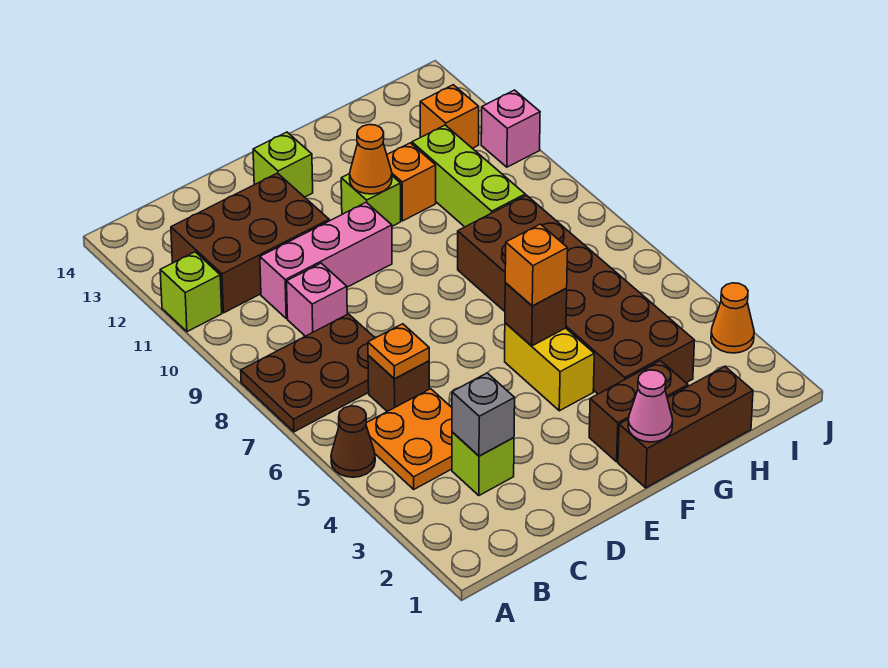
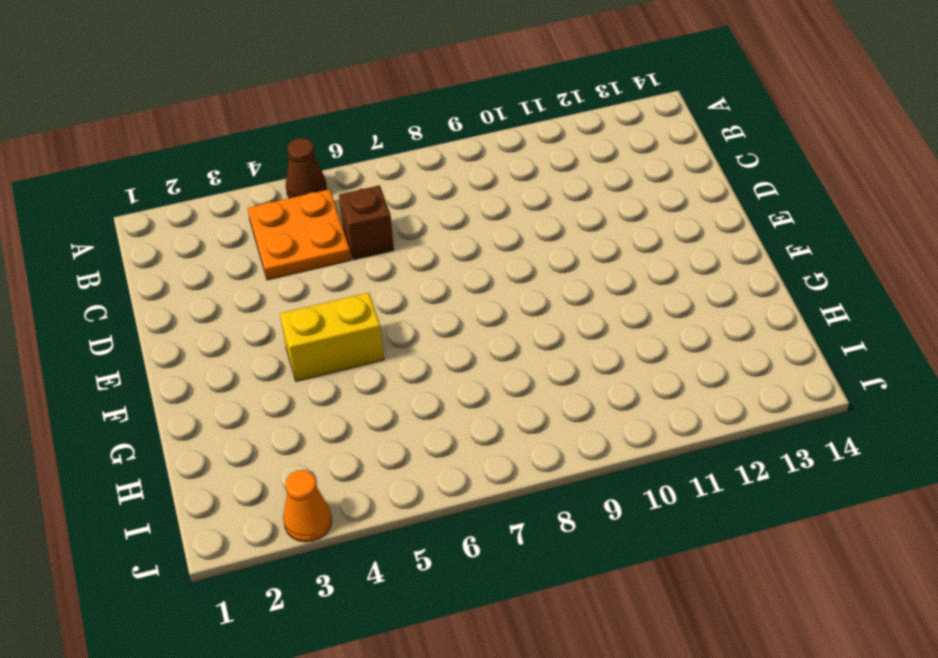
none -> brown plate A7:C8 level 1
none -> lime brick A11 level 1
none -> brown brick B11:D12 level 1

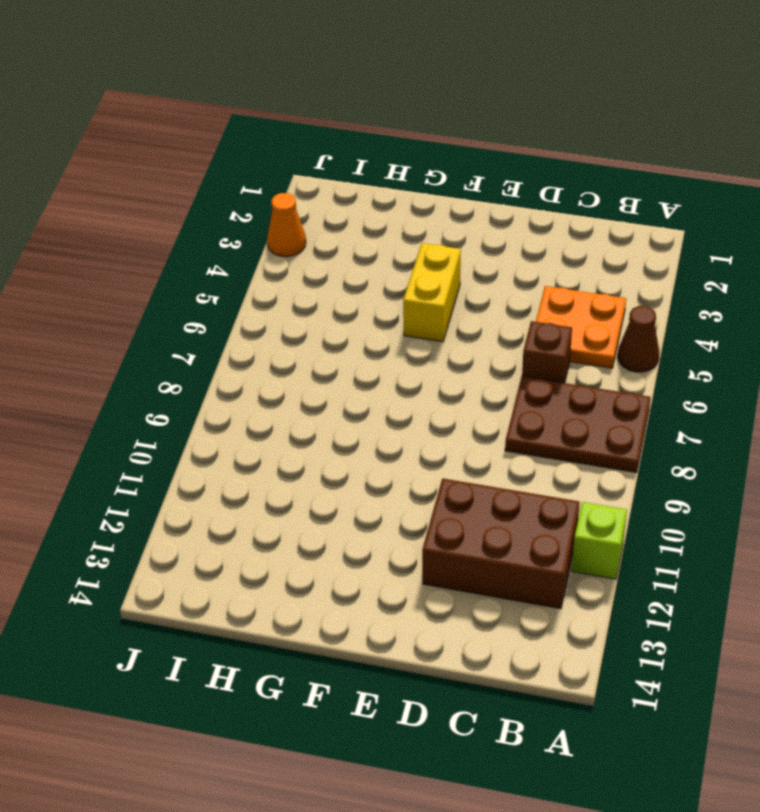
none -> lime brick C3 level 1
none -> pink brick C9 level 1
none -> pink brick C10:E10 level 1

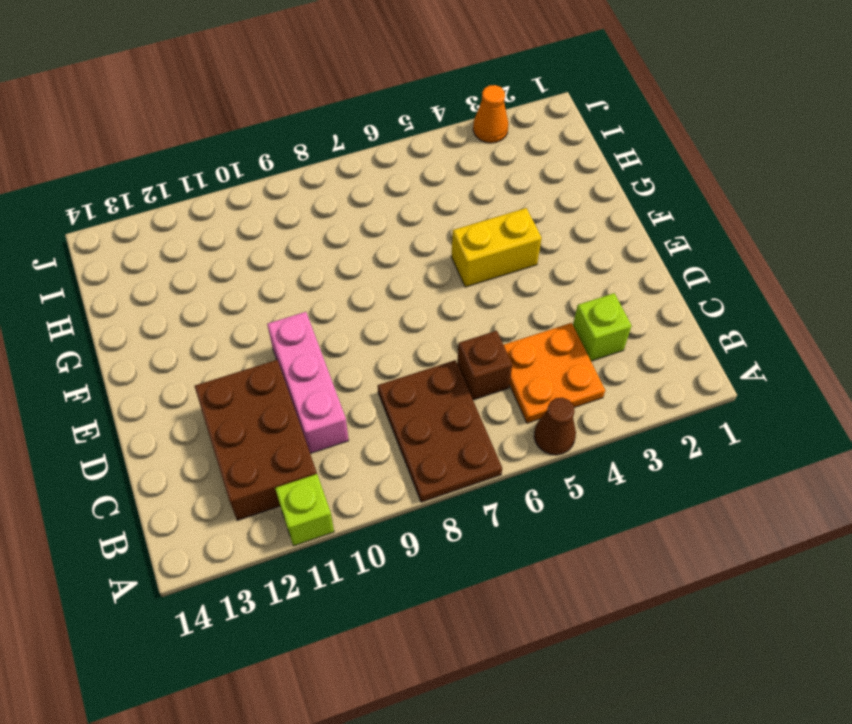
none -> pink brick C9 level 1
none -> lime brick E13 level 1
none -> brown brick F1:H1 level 1

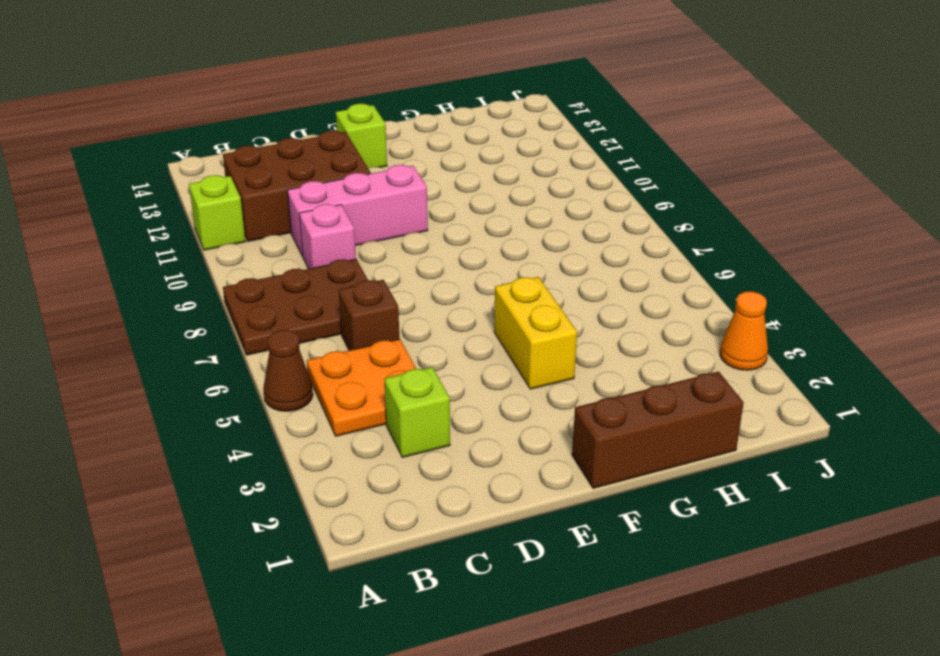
none -> brown brick F2:G2 level 1
none -> lime brick F11 level 1
none -> brown brick G3:H8 level 1

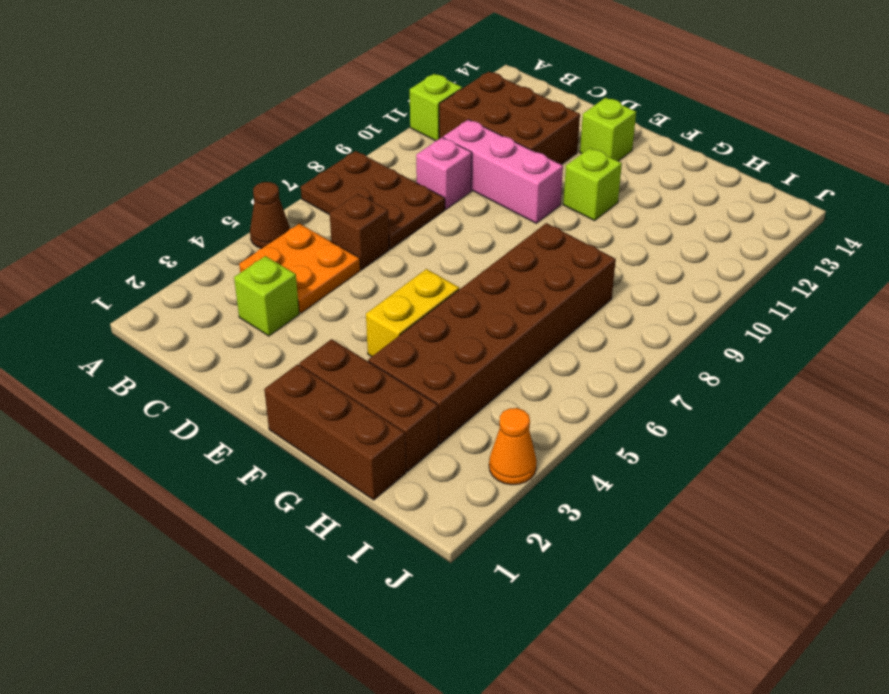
brown brick F2:H2 level 1 -> brown brick F2:G2 level 1
none -> orange brick G11 level 1
none -> lime brick H9:H11 level 1
none -> orange brick I12 level 1

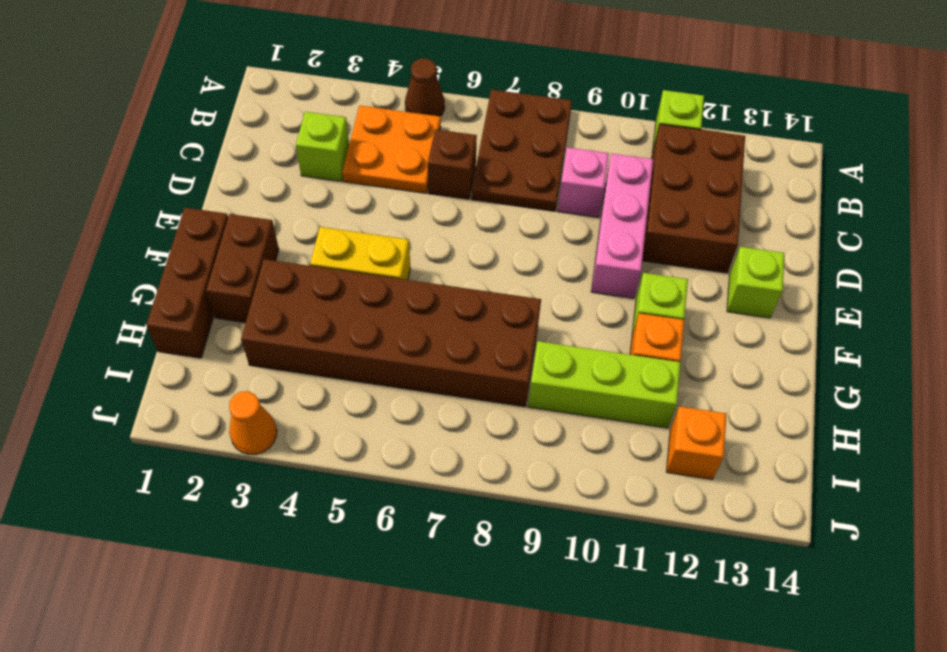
none -> pink brick J11 level 1
none -> grey brick C3 level 2
none -> orange plate C6 level 2

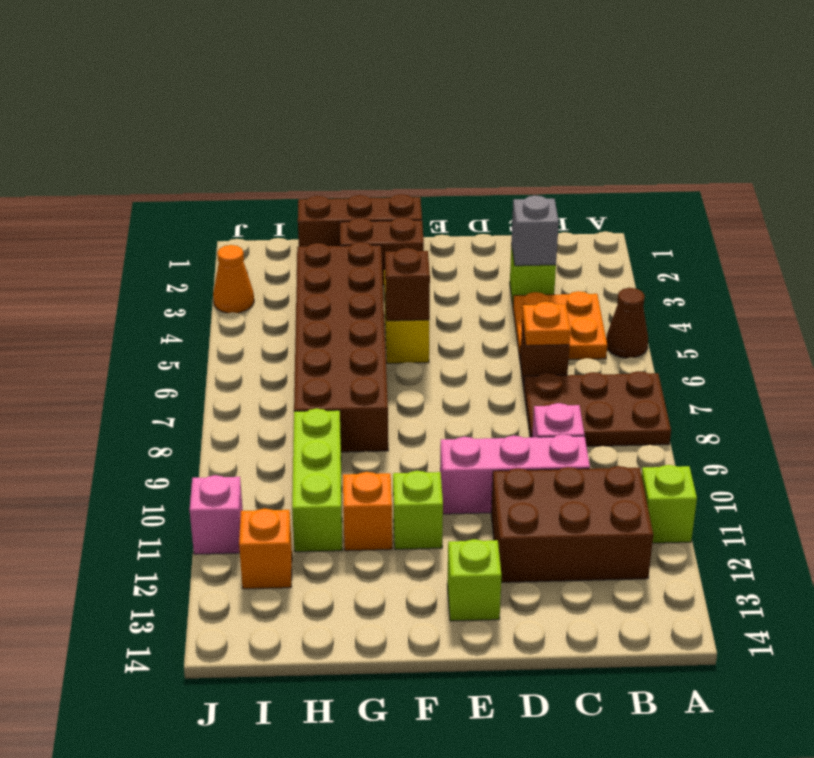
none -> pink cone F1 level 2
none -> orange cone F11 level 2
none -> orange brick F5 level 3

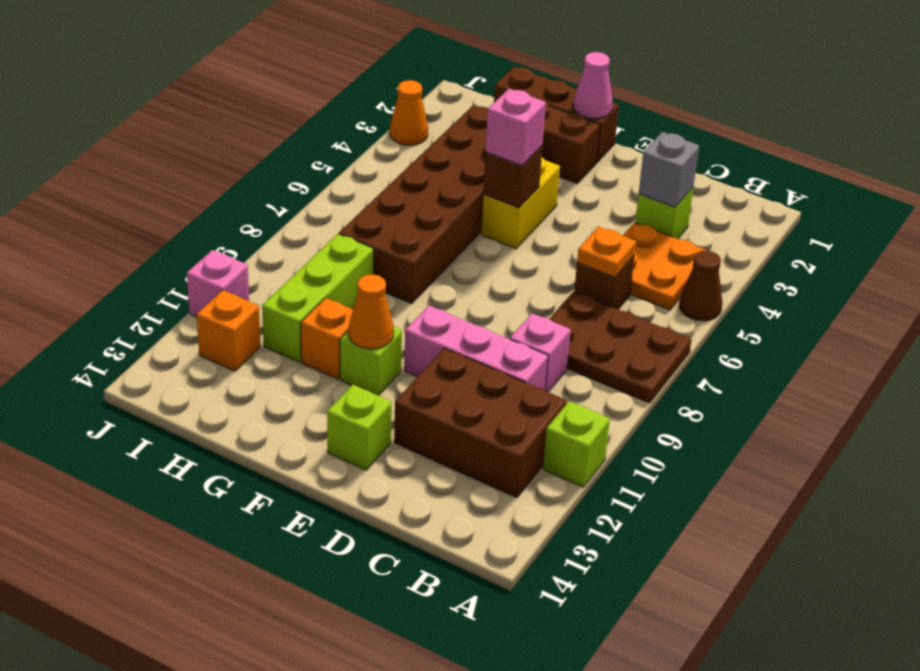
pink brick F5 level 3 -> orange brick F5 level 3

